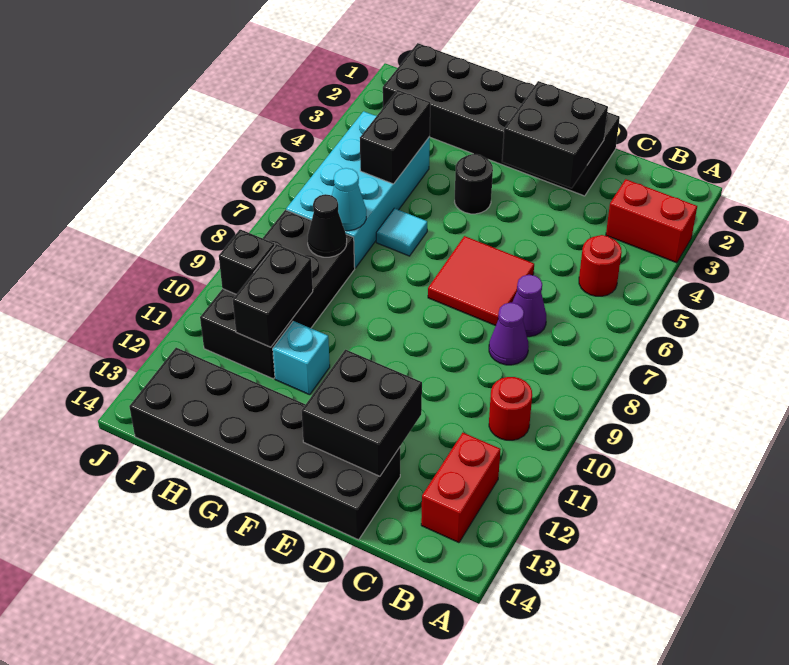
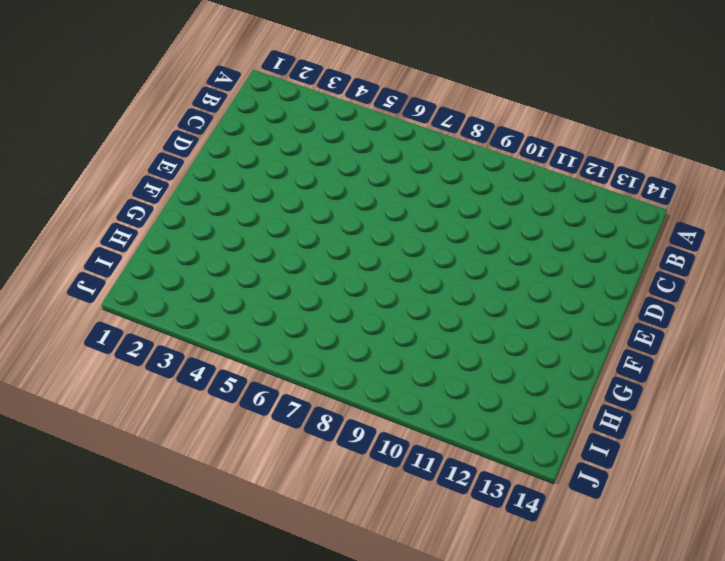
none -> red brick A3:B3 level 1
none -> red round brick B5 level 1
none -> red round brick B10 level 1

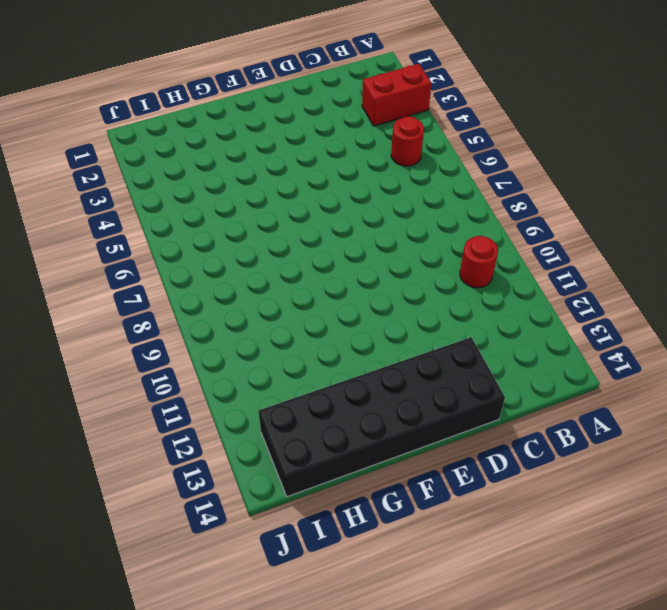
none -> red brick B12:B13 level 1
none -> purple cone C7 level 1
none -> purple cone C8 level 1

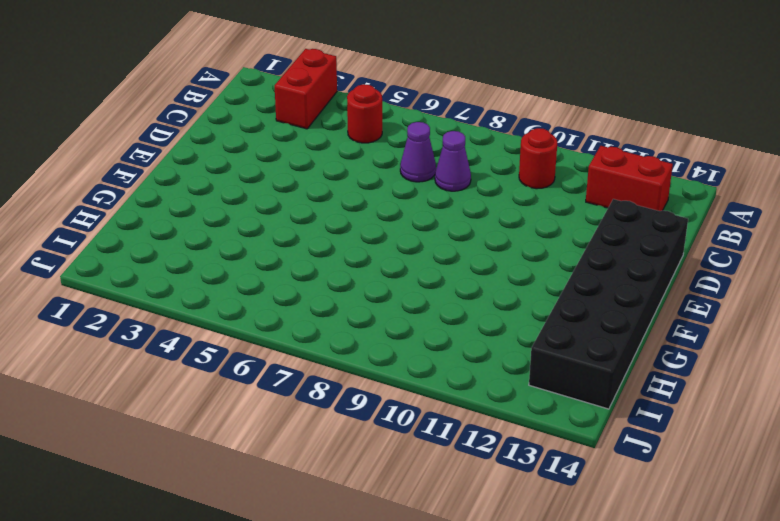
none -> black brick D1:I2 level 1
none -> red tile D6:E7 level 1
none -> black round brick F4 level 1

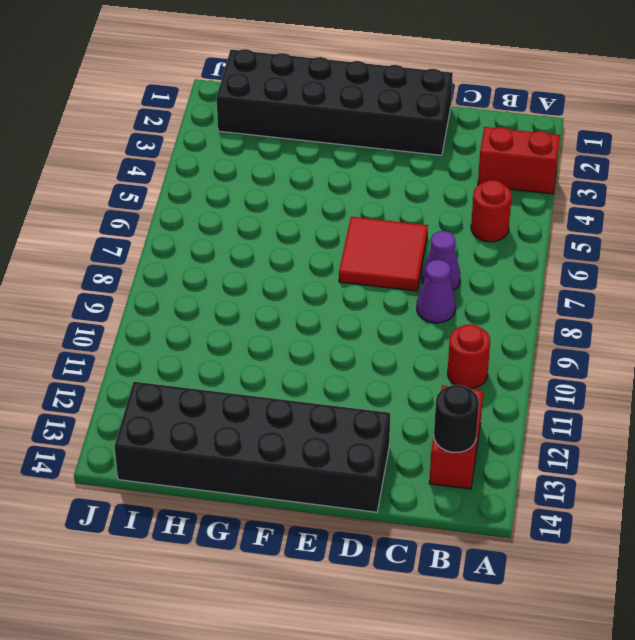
black round brick B13 level 2 -> black round brick F4 level 1
none -> cyan tile G6 level 1
none -> cyan brick G11 level 1
none -> cyan brick H4:I7 level 1

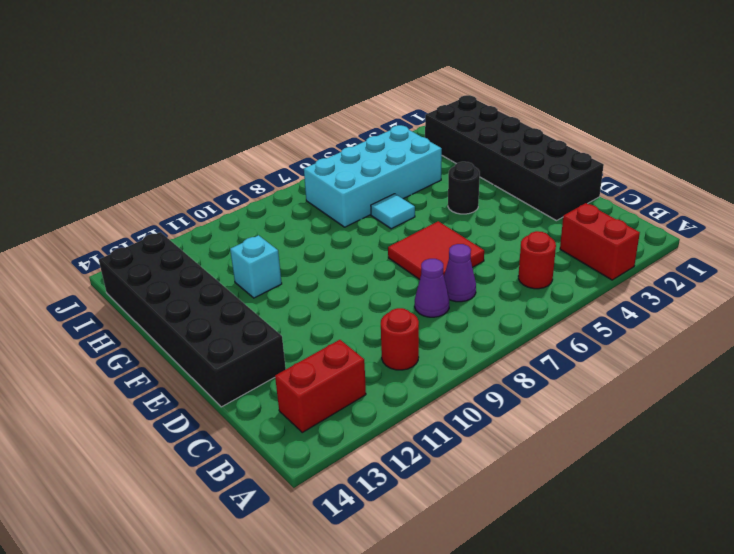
none -> black brick H8:I11 level 1
none -> black brick D2:E3 level 2
none -> black brick D12:E13 level 2

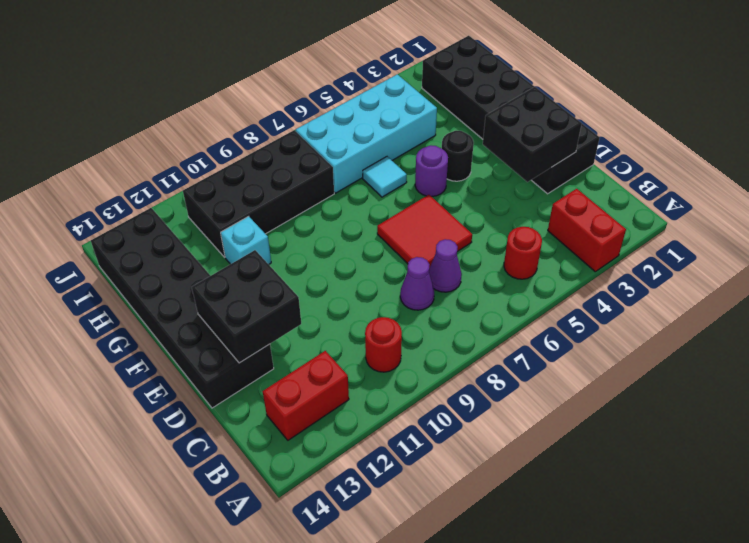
purple round brick F5 level 1 -> none
none -> black brick H4:H5 level 2
none -> cyan cone H7 level 2
none -> black cone H8 level 2

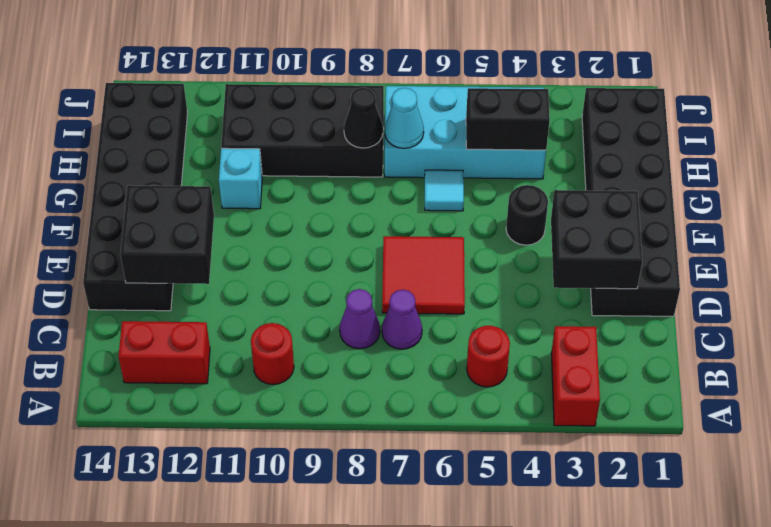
none -> black brick H10:H11 level 2
none -> black brick I10 level 2

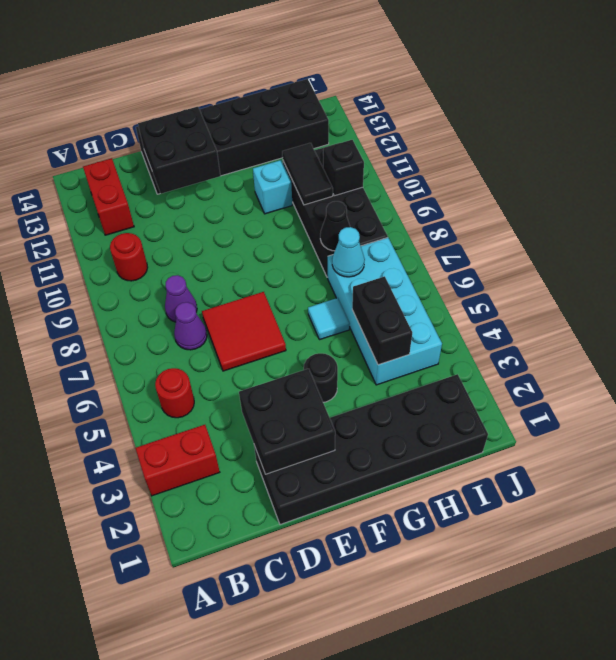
black tile H10:H11 level 2 -> black brick H10:H11 level 2

